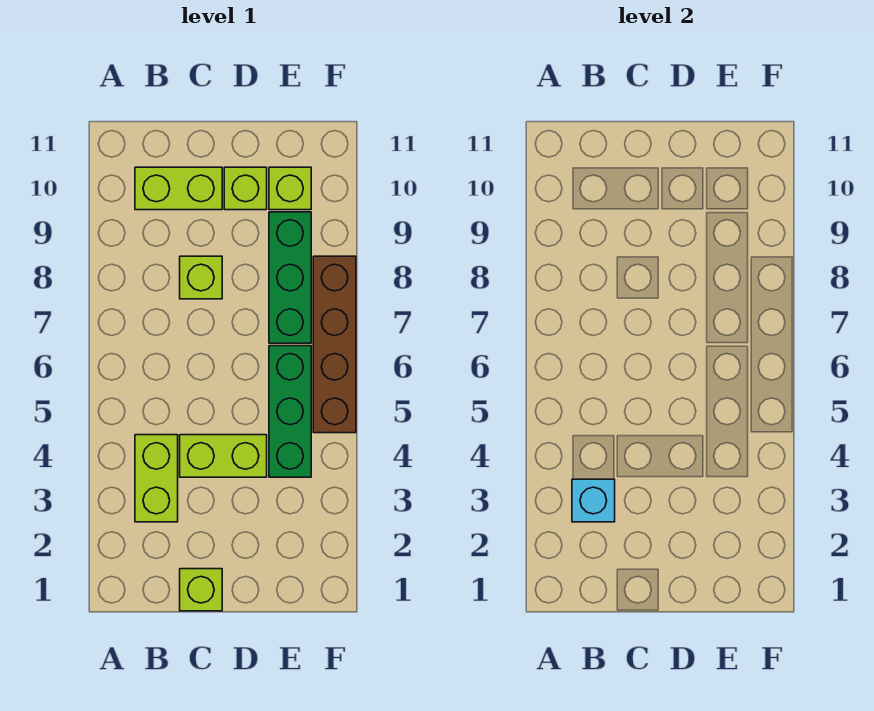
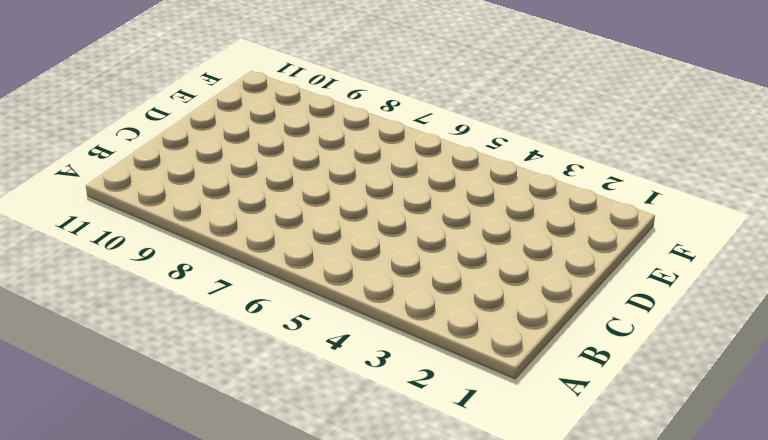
none -> lime brick B3:B4 level 1
none -> lime brick B10:C10 level 1

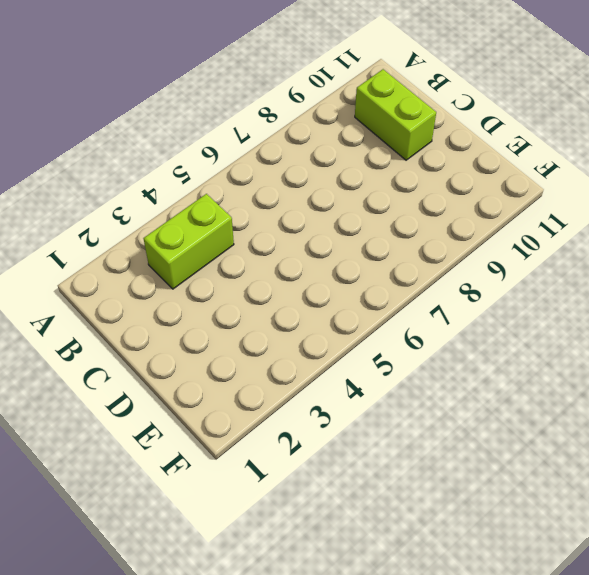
none -> lime brick C1 level 1
none -> lime brick C4:D4 level 1

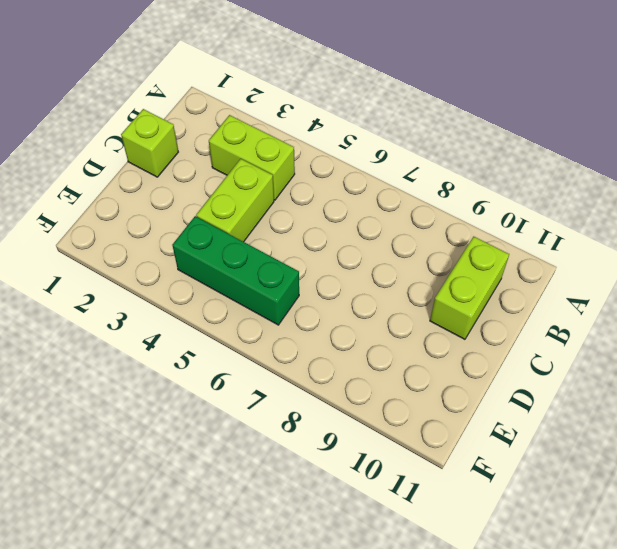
none -> lime brick C8 level 1
none -> lime brick D10 level 1

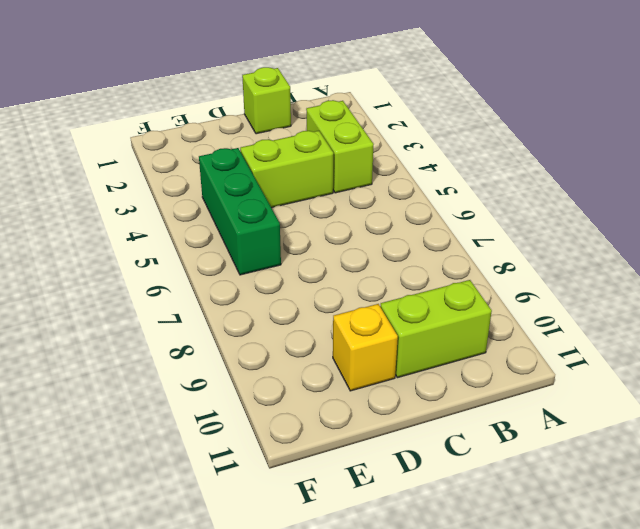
yellow brick D10 level 1 -> lime brick D10 level 1
none -> lime brick C8 level 1
none -> green brick E7:E9 level 1

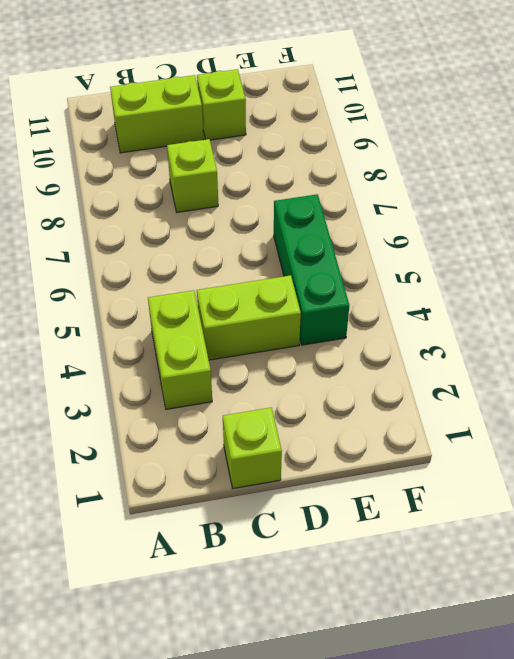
none -> green brick E7:E9 level 1
none -> lime brick E10 level 1

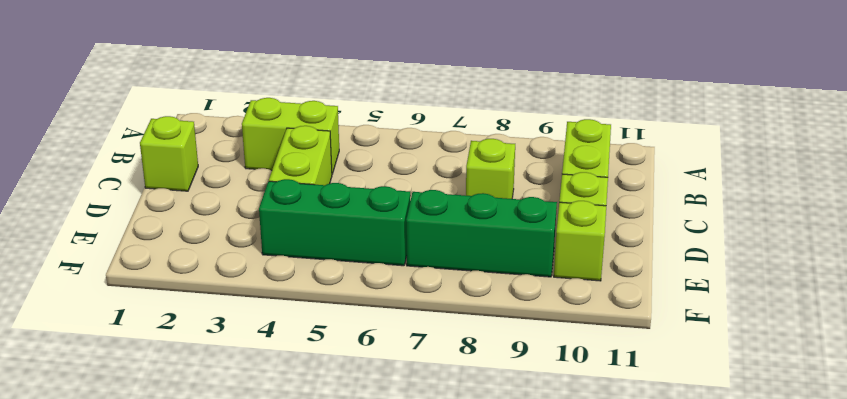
none -> brown brick F5:F8 level 1
none -> cyan brick B3 level 2

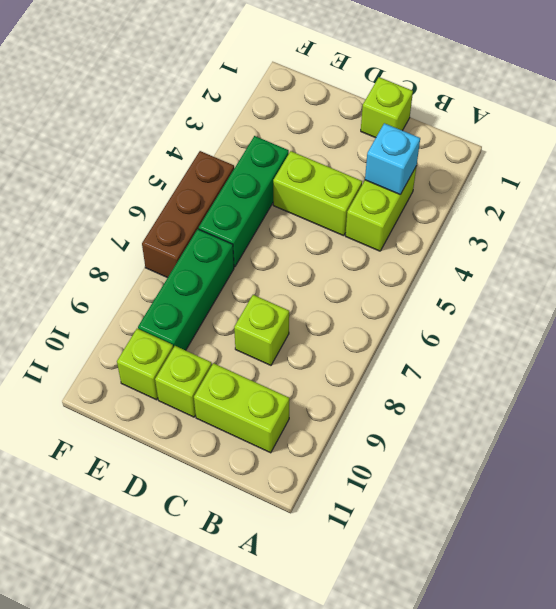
brown brick F5:F7 level 1 -> brown brick F5:F8 level 1

